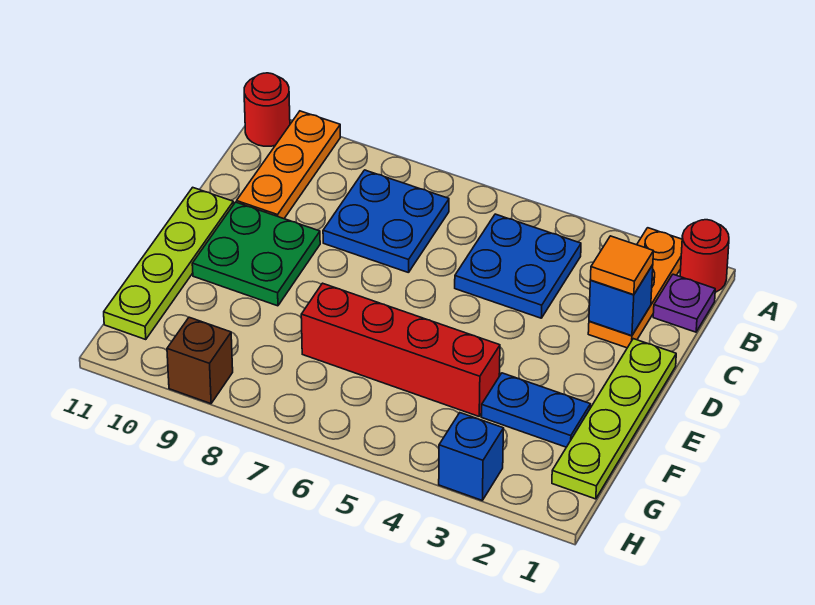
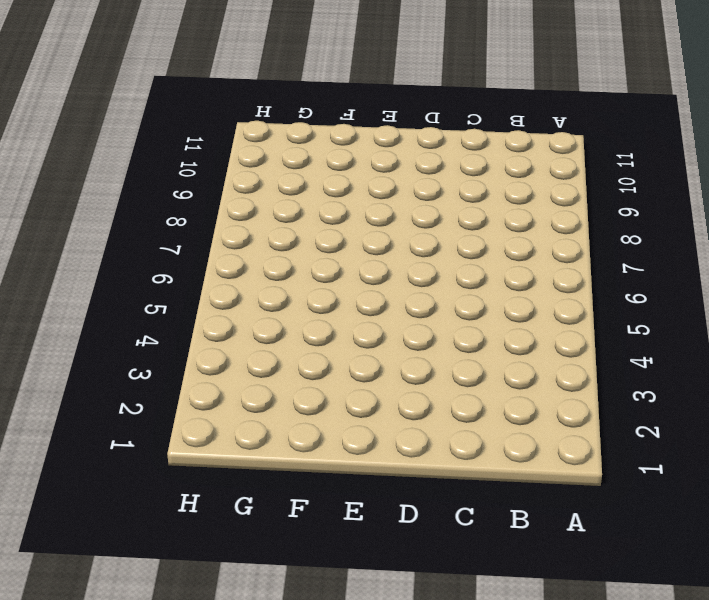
none -> red round brick A1 level 1
none -> orange plate A2:C2 level 1
none -> orange plate A10:C10 level 1

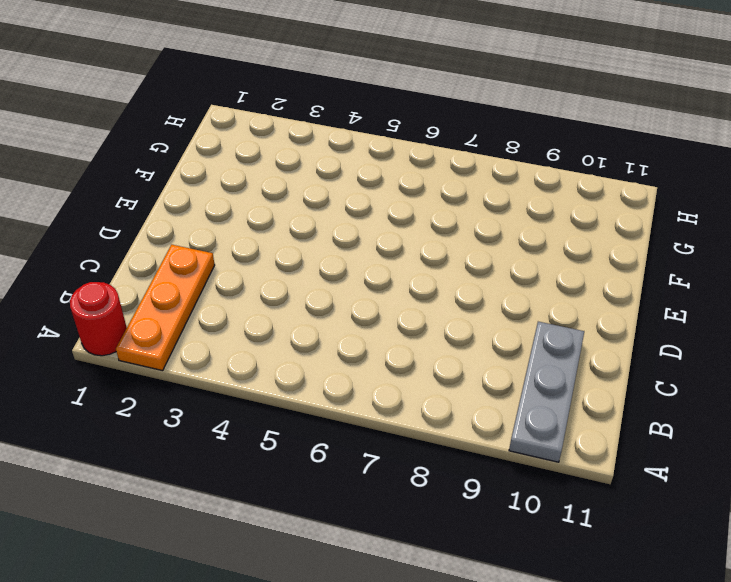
grey plate A10:C10 level 1 -> orange plate A10:C10 level 1
none -> red round brick A11 level 1
none -> purple plate B1 level 1
none -> blue plate B4:C5 level 1

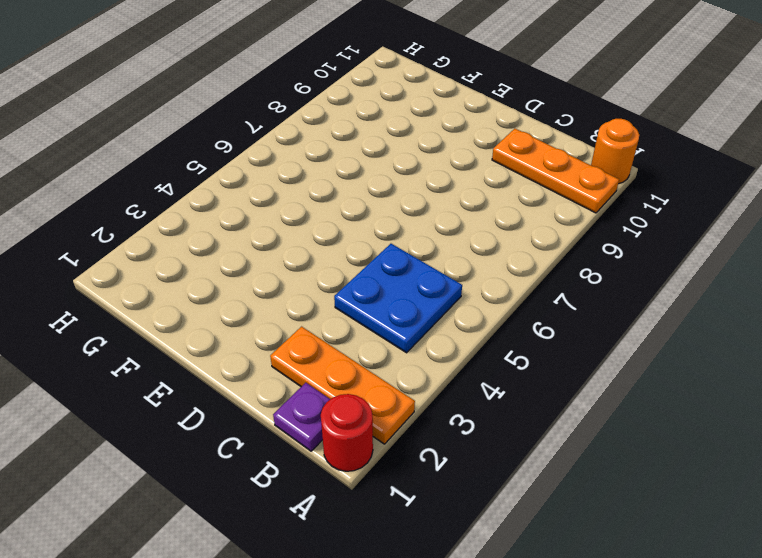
orange round brick A11 level 1 -> red round brick A11 level 1
none -> blue plate B7:C8 level 1
none -> lime plate D1:G1 level 1
none -> green plate D9:E10 level 1

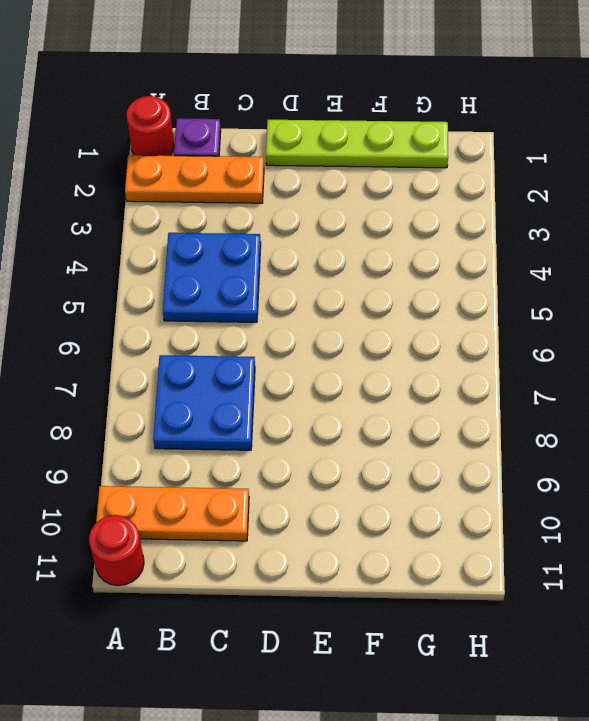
none -> green plate D9:E10 level 1
none -> lime plate D11:G11 level 1
none -> blue plate F2:F3 level 1

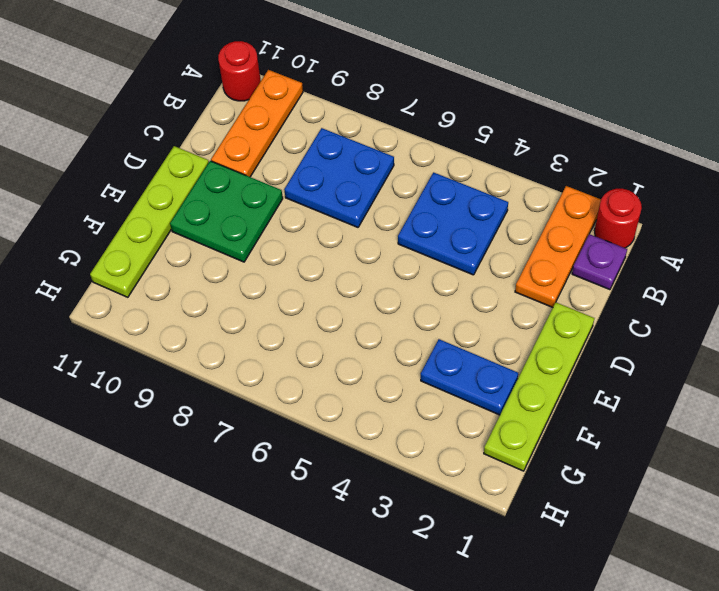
none -> red brick F4:F7 level 1
none -> blue brick H3 level 1
none -> brown brick H9 level 1

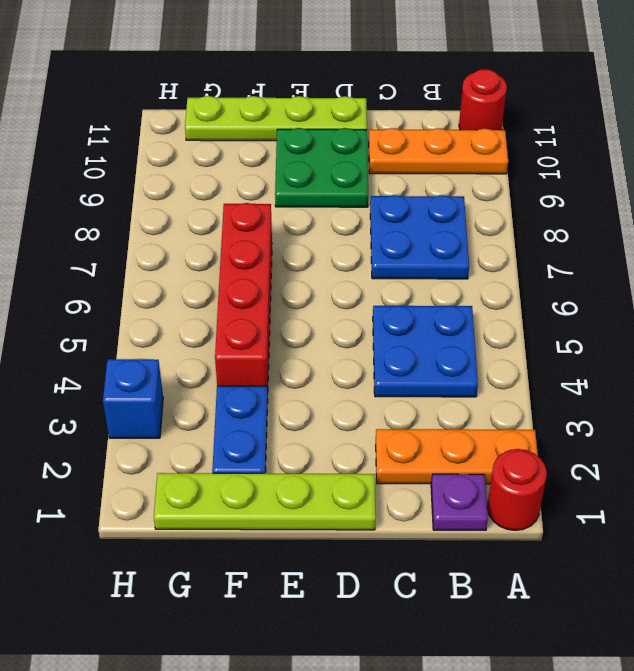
none -> brown brick H9 level 1
none -> blue brick C2 level 2
none -> orange tile C2 level 3

